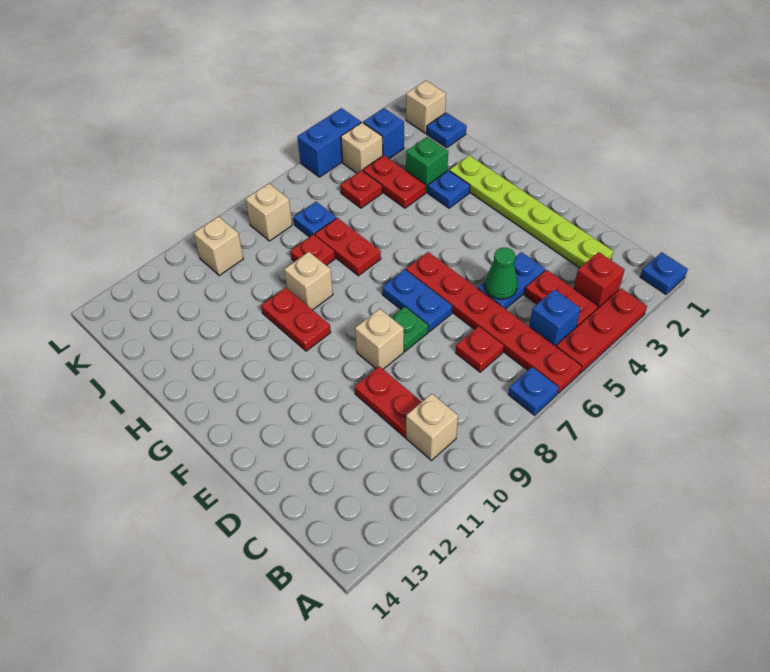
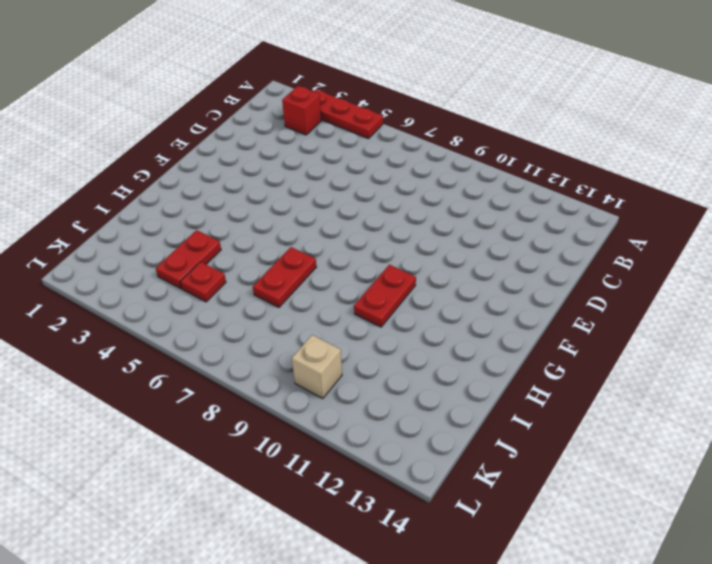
none -> blue plate A1 level 1
none -> red plate A6:F6 level 1
none -> blue plate A7 level 1
none -> red plate B4:C4 level 1

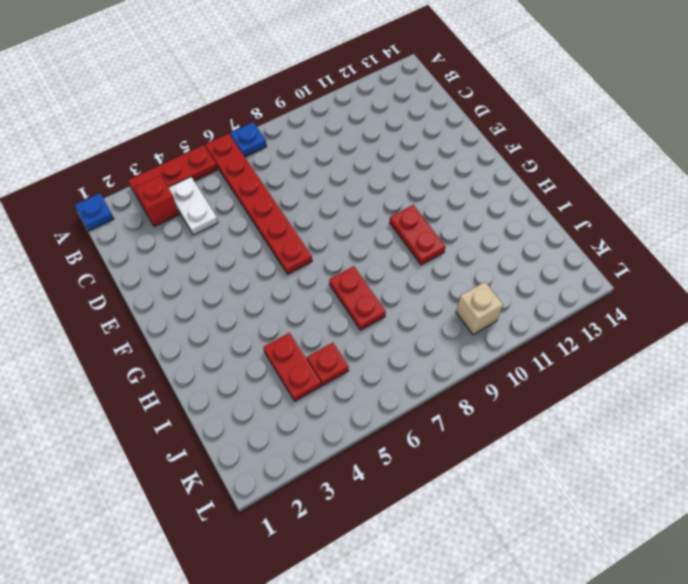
white plate B4:C4 level 1 -> red plate B4:C4 level 1
none -> blue brick B5 level 1
none -> tan brick B10 level 1
none -> lime plate C2:H2 level 1
none -> red plate C7 level 1

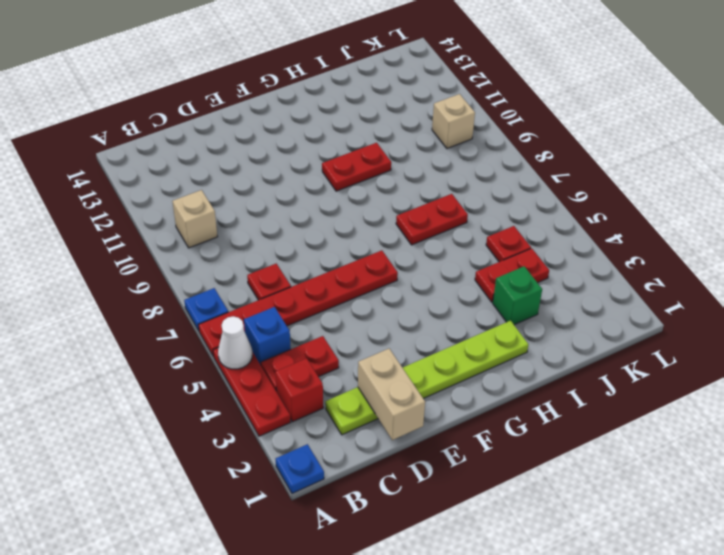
white cone A5 level 2 -> none
tan brick D1:D2 level 2 -> none
none -> red plate C10:D10 level 1
none -> blue plate D4:D5 level 1
none -> blue plate E7:F7 level 1
none -> green plate E8 level 1

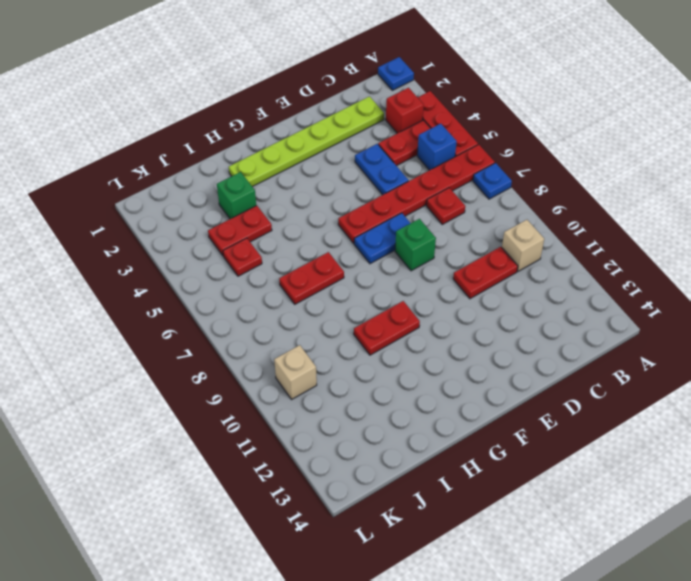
green brick E8 level 1 -> green plate E8 level 1
none -> tan brick E9 level 1
none -> blue plate H3 level 1
none -> tan brick H9 level 1
none -> red plate I8 level 1

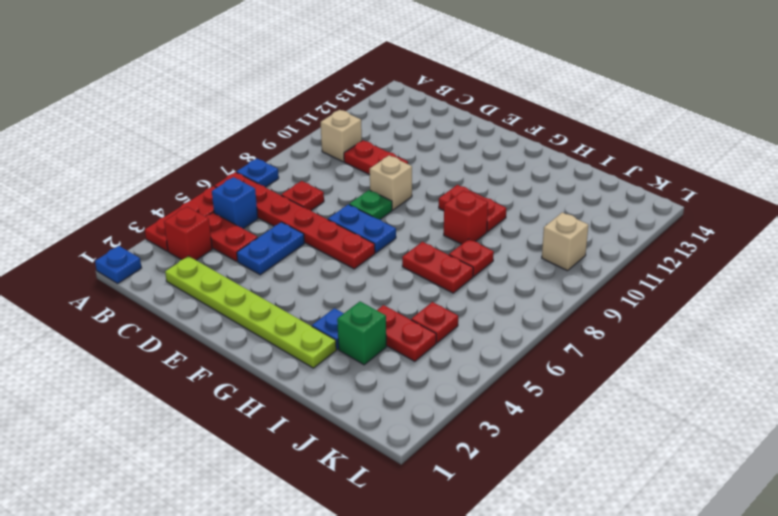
red brick H9 level 1 -> tan brick H9 level 1
none -> blue plate J1 level 1
none -> blue plate J7 level 1
none -> tan brick K1 level 1
none -> blue brick K3 level 1

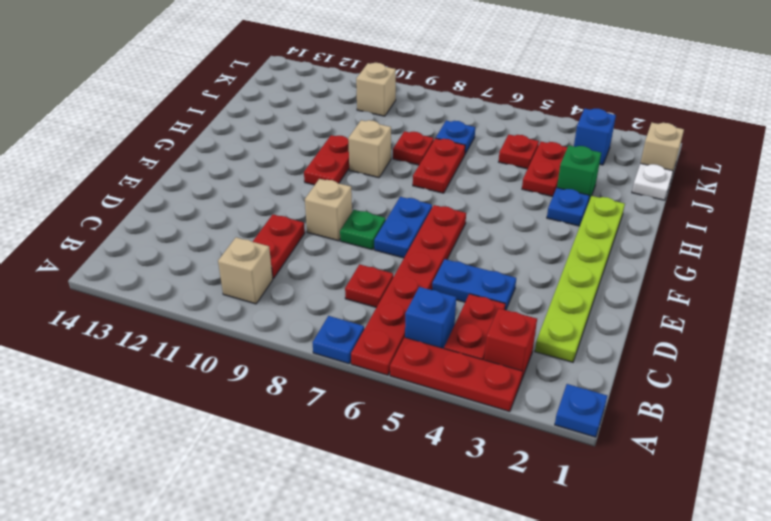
white plate J1 level 1 -> blue plate J1 level 1
none -> tan brick K4 level 1
none -> tan brick K8 level 1
none -> blue brick L4:L5 level 1
none -> green cone D5 level 2

